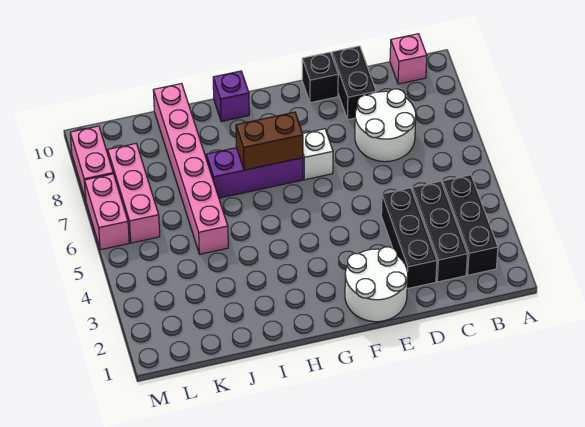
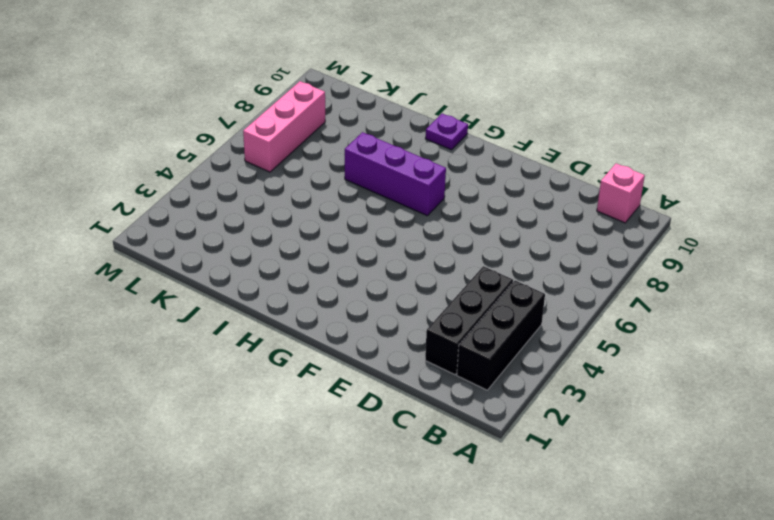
purple plate H10 level 1 -> purple brick H10 level 1
none -> white round brick C7:D8 level 1
none -> black brick D2:D4 level 1
none -> black brick D9:D10 level 1

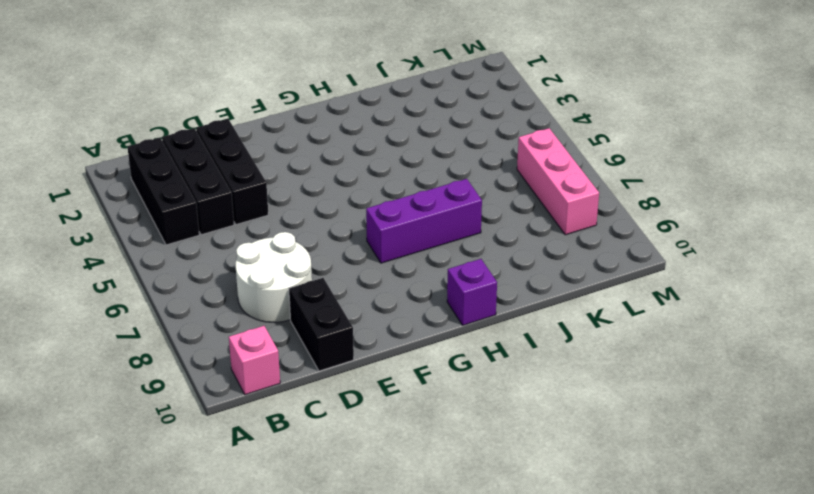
none -> white round brick E1:F2 level 1
none -> black brick E10 level 1
none -> white brick F7 level 1

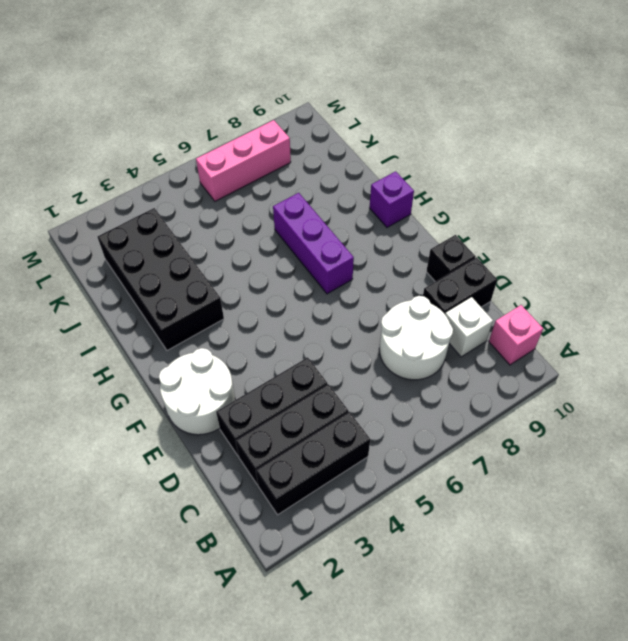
white brick C9 level 1 -> white brick F7 level 1
black brick H2:K3 level 1 -> none
none -> pink brick J5:J10 level 1
none -> pink brick M6:M7 level 1
none -> pink brick M8:M9 level 1

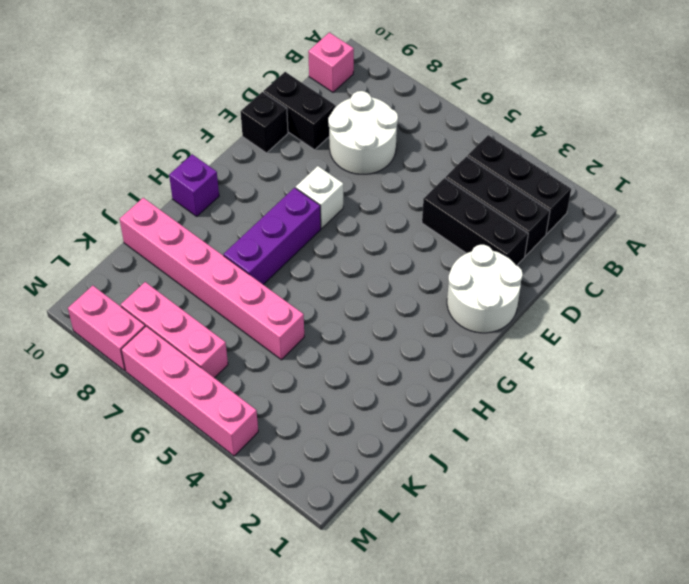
pink brick M4:M7 level 1 -> pink brick M6:M7 level 1
none -> brown brick G7:H7 level 2

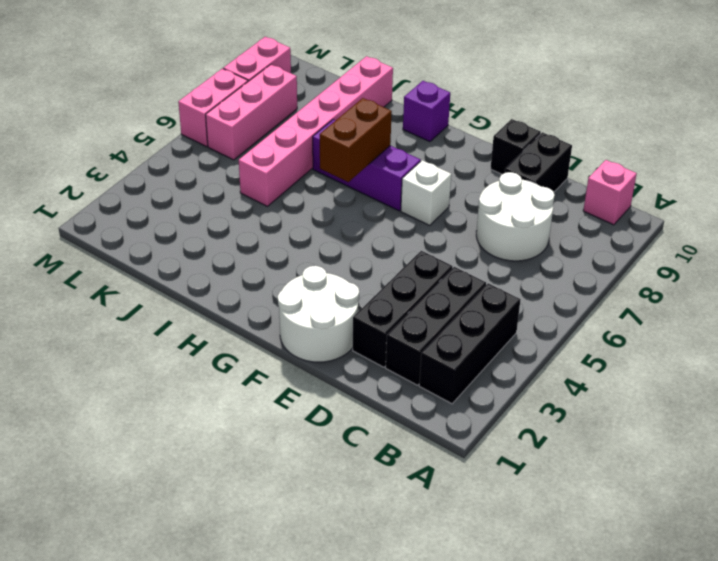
brown brick H6:H7 level 2 -> brown brick G7:H7 level 2

